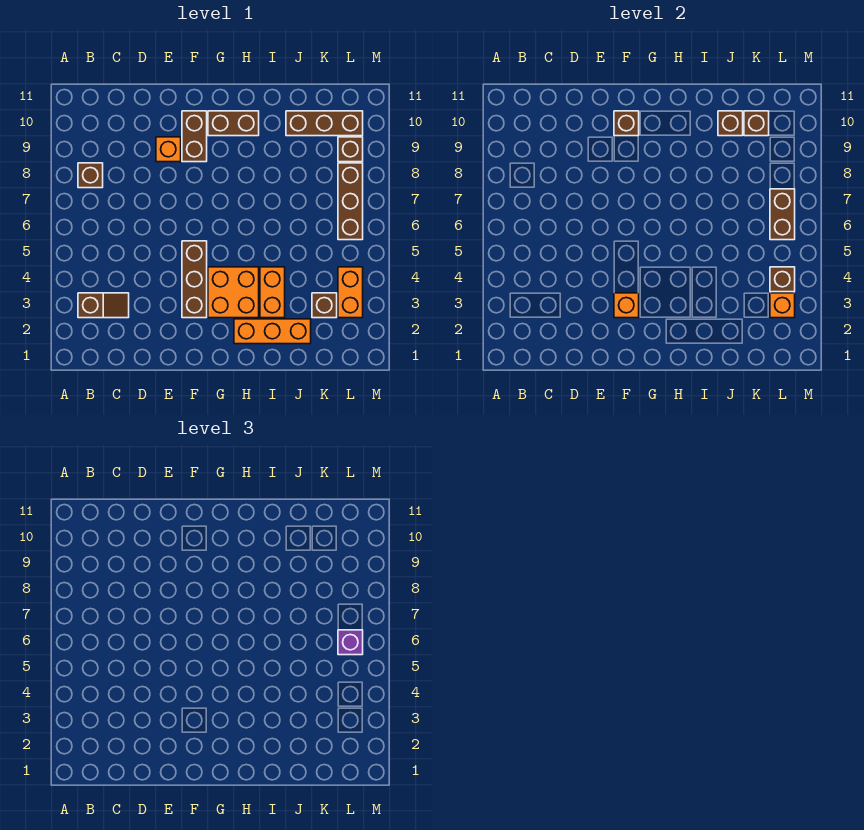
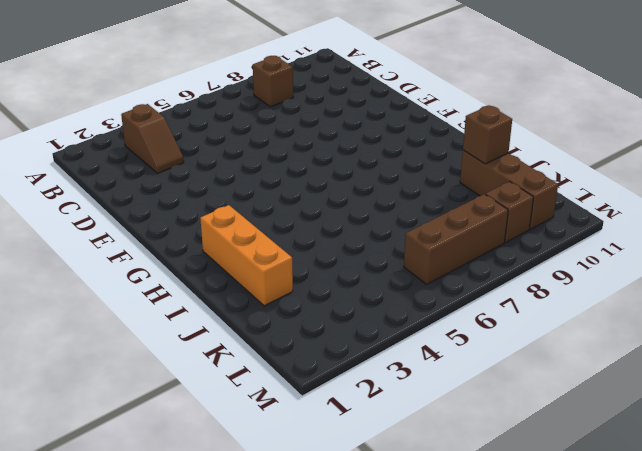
none -> orange brick E9 level 1
none -> brown brick F3:F5 level 1
none -> brown brick F9:F10 level 1

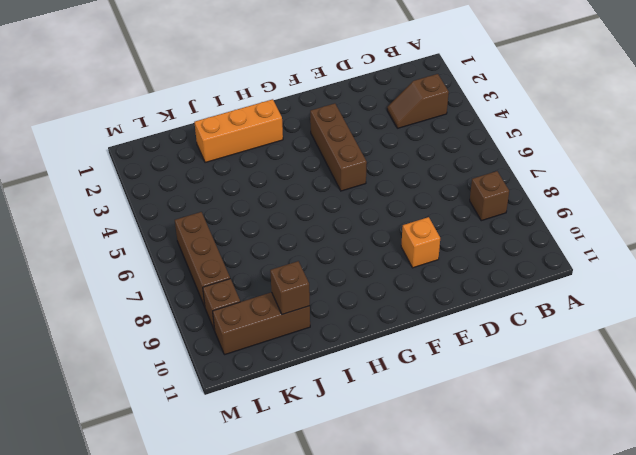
none -> brown brick F9:F10 level 1
none -> orange brick G3:H4 level 1
none -> brown brick G10:H10 level 1

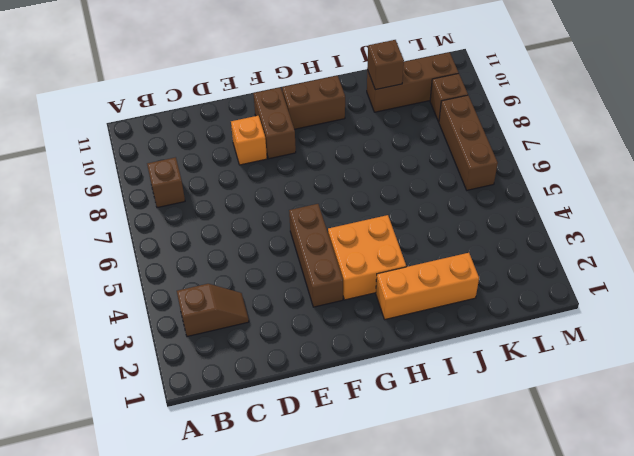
none -> orange brick I3:I4 level 1
none -> brown brick K3 level 1
none -> orange brick L3:L4 level 1

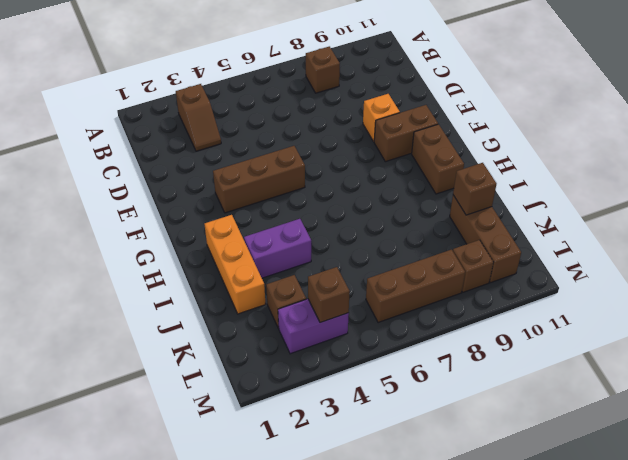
purple brick I3:I4 level 1 -> orange brick I3:I4 level 1
purple brick L3:L4 level 1 -> orange brick L3:L4 level 1
none -> orange brick G3:H4 level 1
none -> orange brick F3 level 2
none -> brown brick F10 level 2

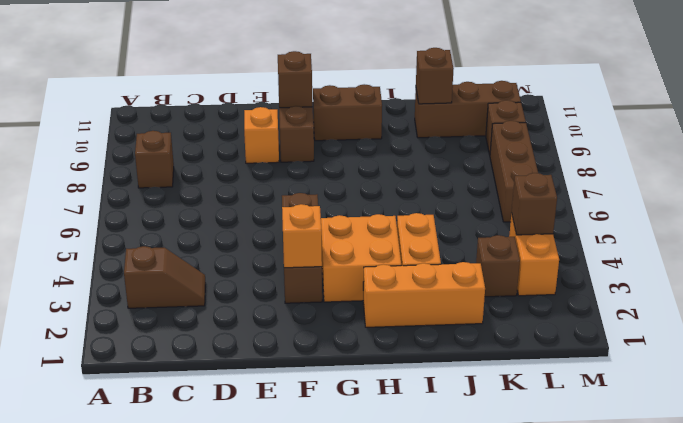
none -> brown brick K10 level 2
none -> orange brick L3 level 2
none -> brown brick L6:L7 level 2

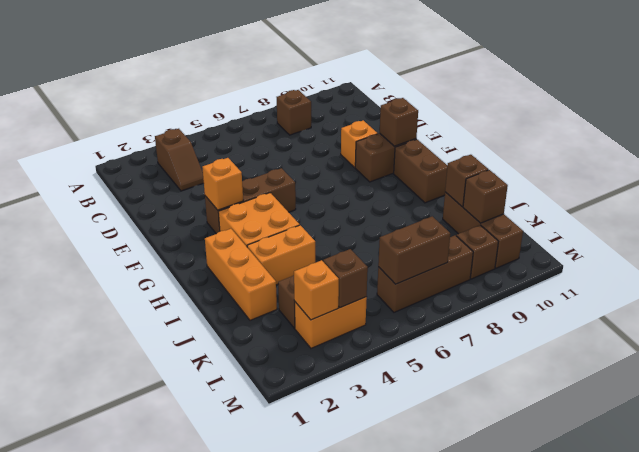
none -> purple brick L6 level 3

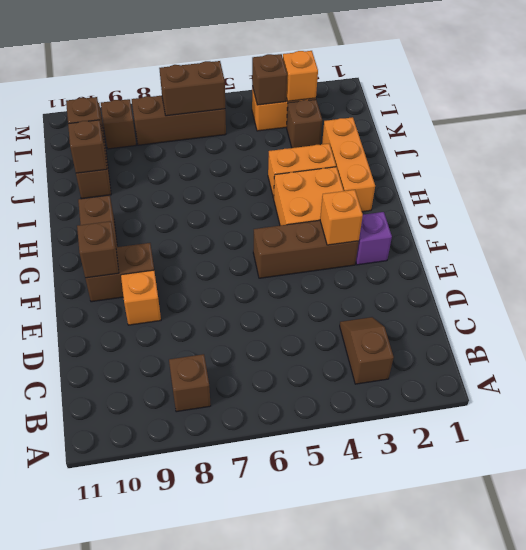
purple brick F2 level 1 -> purple brick L6 level 3

